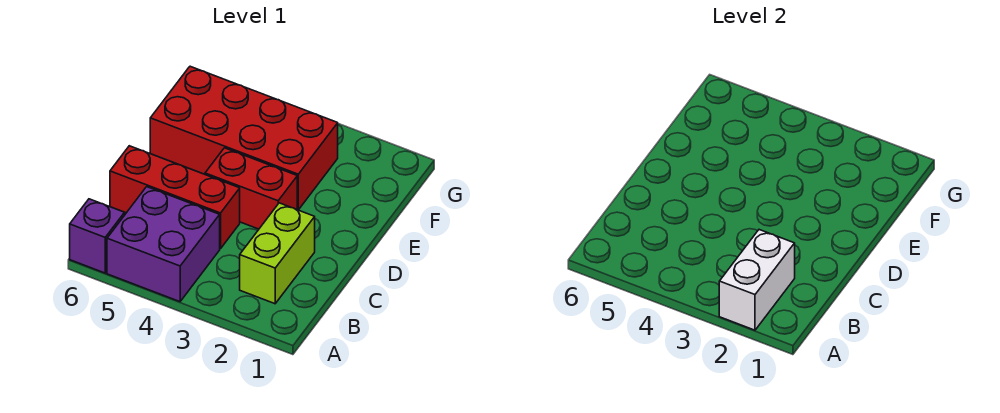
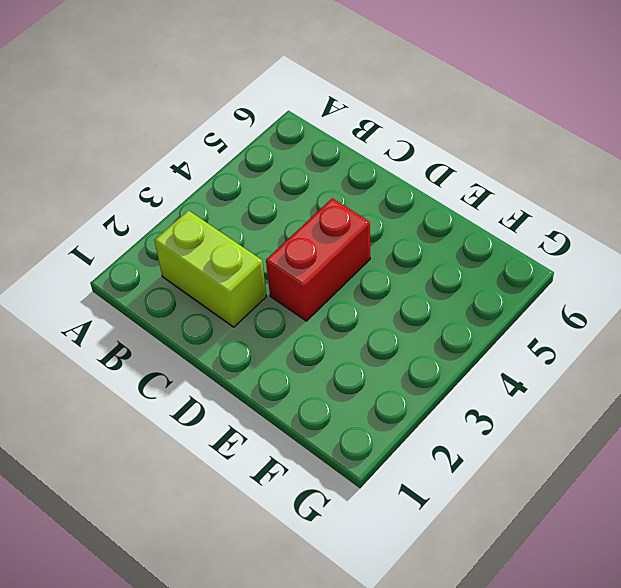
none -> purple brick A4:B5 level 1
none -> purple brick A6 level 1

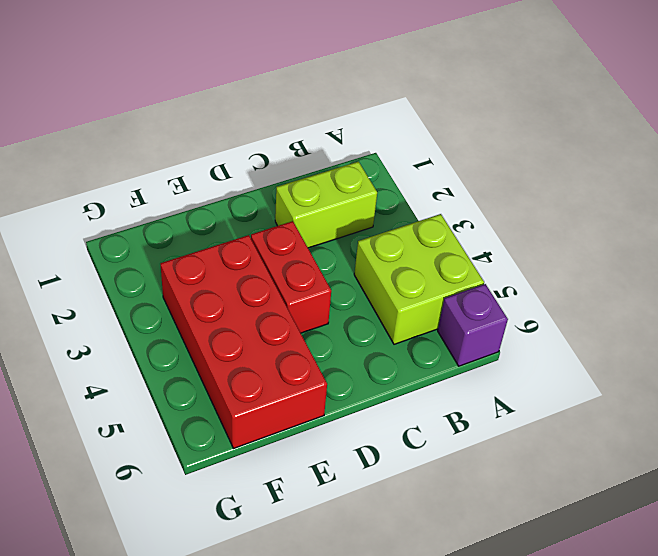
lime brick A4:B5 level 1 -> purple brick A4:B5 level 1
none -> red brick C4:C6 level 1
none -> white brick A2:B2 level 2

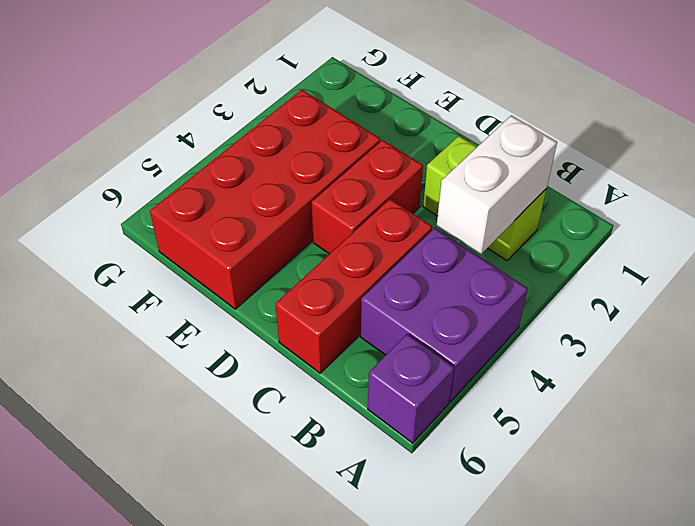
white brick B2:B3 level 2 -> white brick A2:B2 level 2

